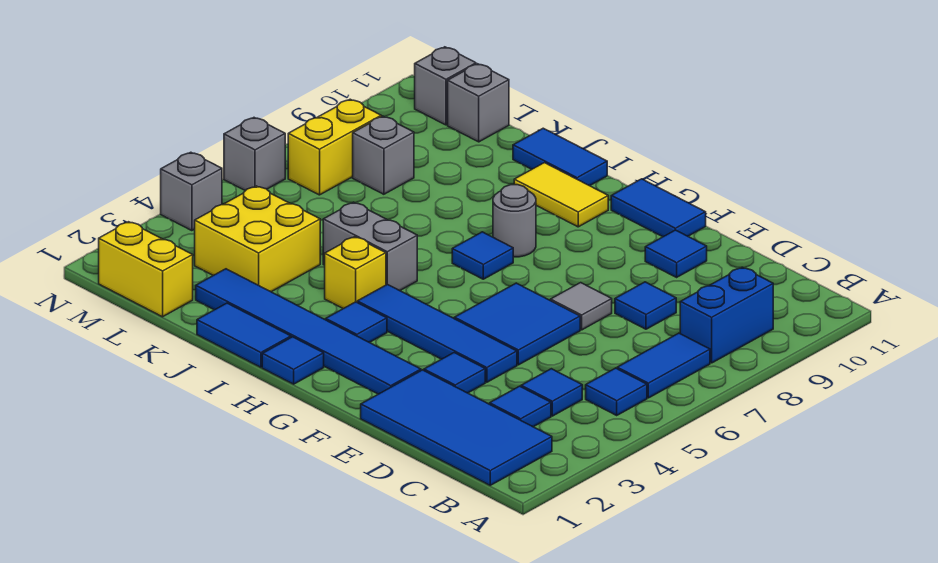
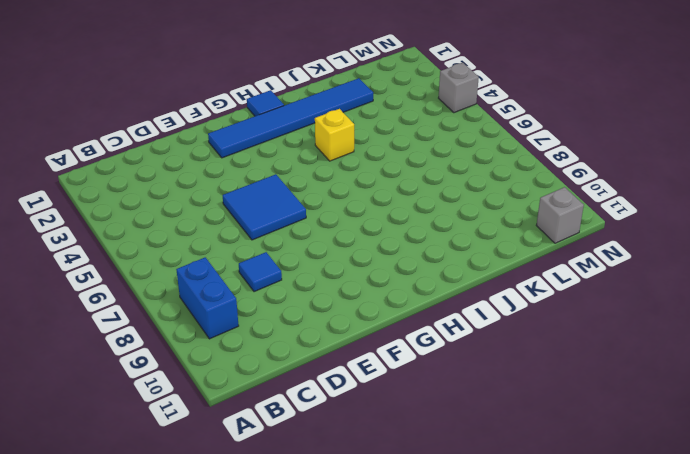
none -> blue tile B1:E2 level 1
none -> blue tile B5 level 1
none -> blue tile B6:B7 level 1
none -> blue tile C3 level 1

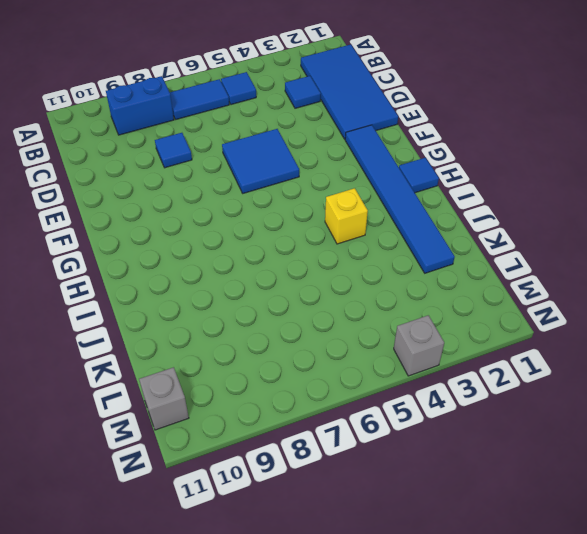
none -> blue tile C4 level 1
none -> blue tile E3 level 1
none -> blue tile E4:H4 level 1
none -> grey tile E7 level 1

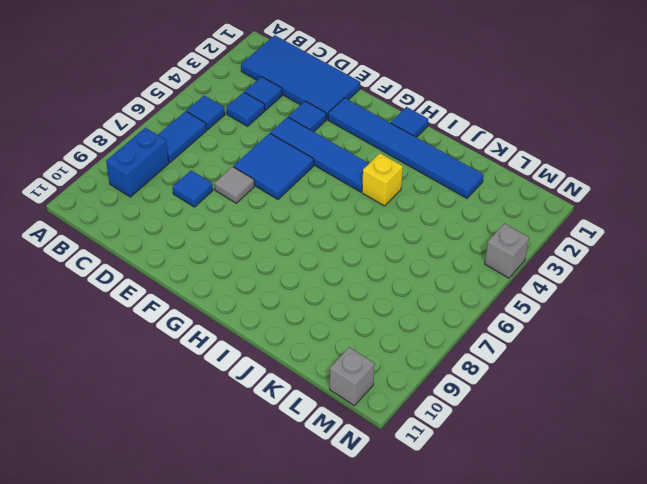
none -> blue tile E10 level 1
none -> blue tile F11:G11 level 1
none -> blue tile H3 level 1
none -> blue tile H7 level 1

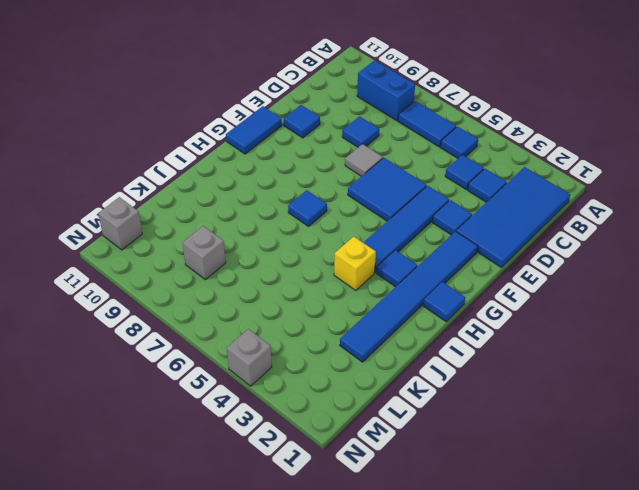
none -> grey round brick H8 level 1
none -> yellow tile H10:I10 level 1
none -> blue tile I1:J1 level 1
none -> grey brick I5:J5 level 1

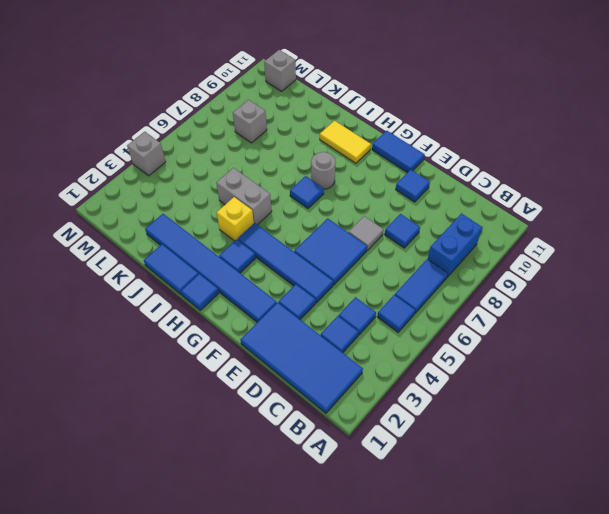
none -> blue tile I11:J11 level 1
none -> yellow brick K3:L4 level 1
none -> yellow brick L1:M1 level 1
none -> grey brick L11 level 1

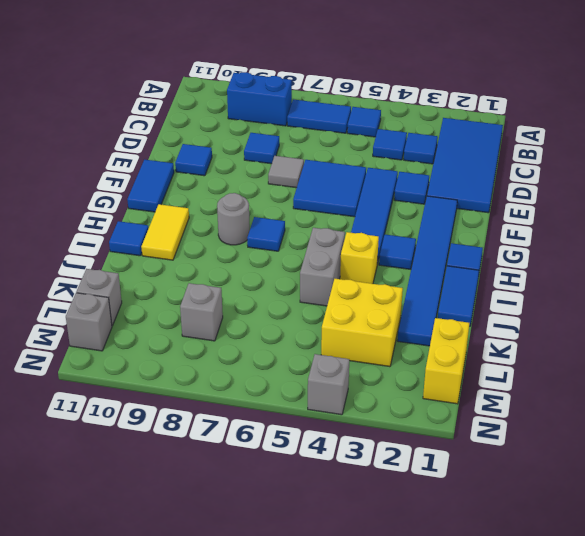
blue tile I11 level 1 -> blue tile I11:J11 level 1
none -> yellow brick M7:M8 level 1
none -> grey brick N6 level 1

